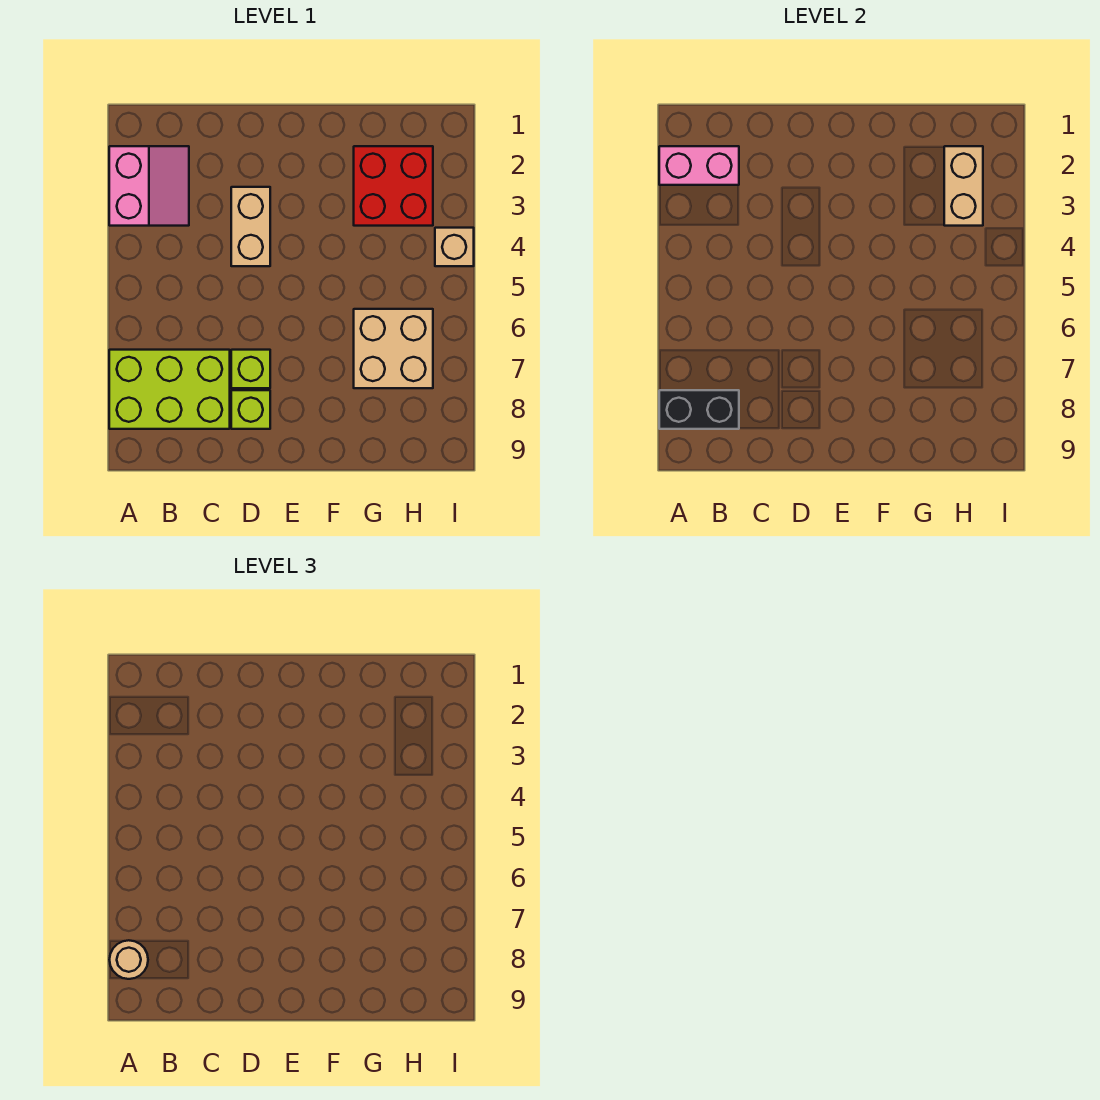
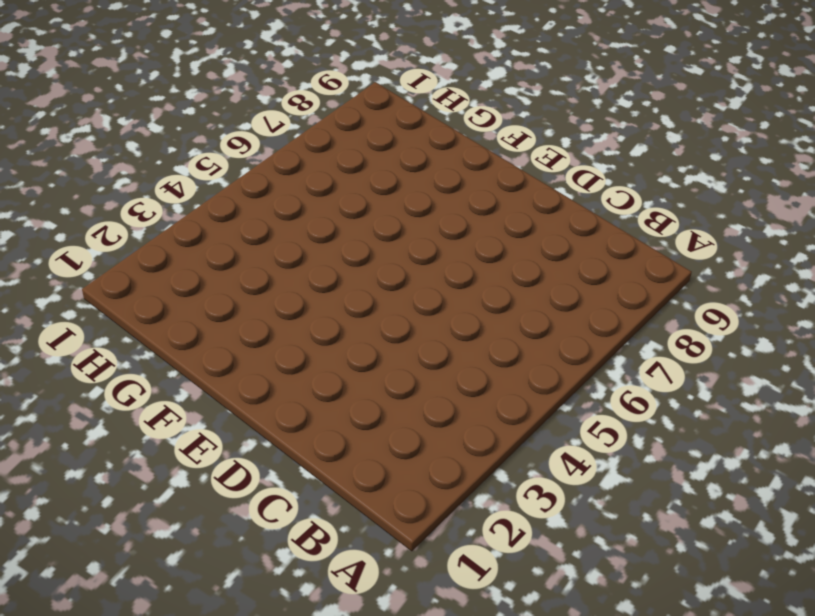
none -> pink slope A2:B3 level 1 top A
none -> lime brick A7:C8 level 1
none -> tan brick D3:D4 level 1

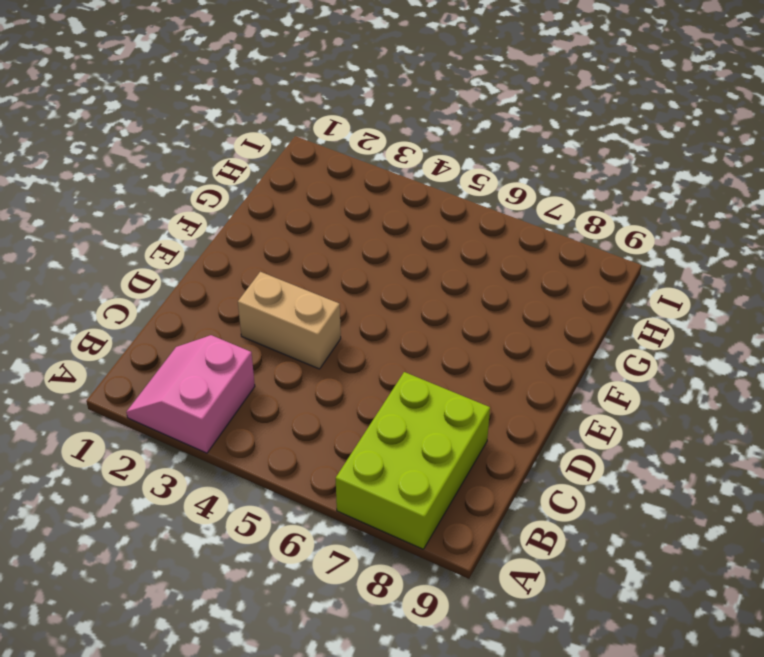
pink slope A2:B3 level 1 top 3 -> pink slope A2:B3 level 1 top A
none -> lime brick D7 level 1
none -> lime brick D8 level 1
none -> red brick G2:H3 level 1

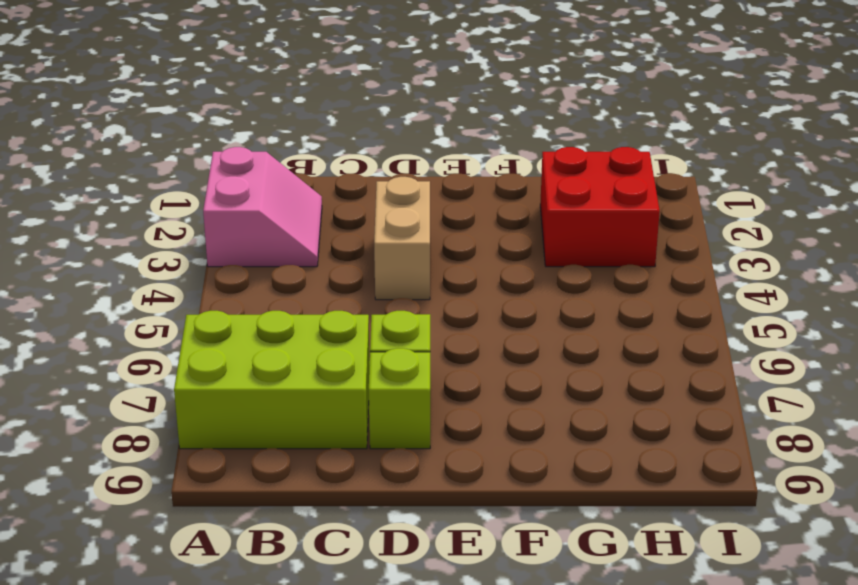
none -> tan brick G6:H7 level 1
none -> tan brick I4 level 1
none -> pink brick A2:B2 level 2

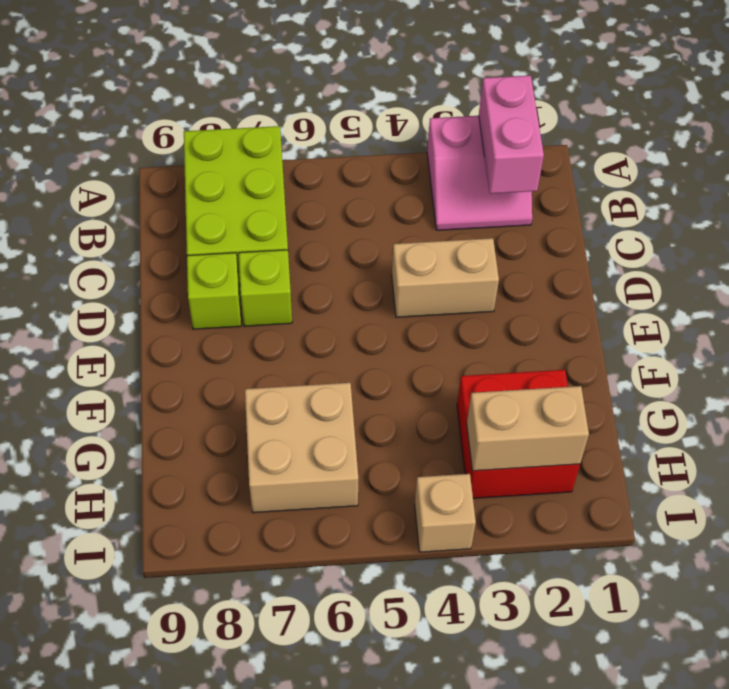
none -> black brick A8:B8 level 2
none -> tan round brick A8 level 3

